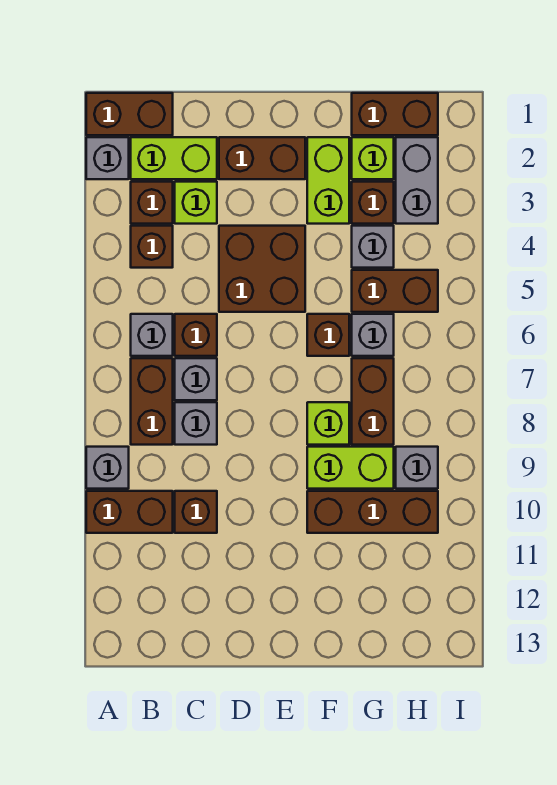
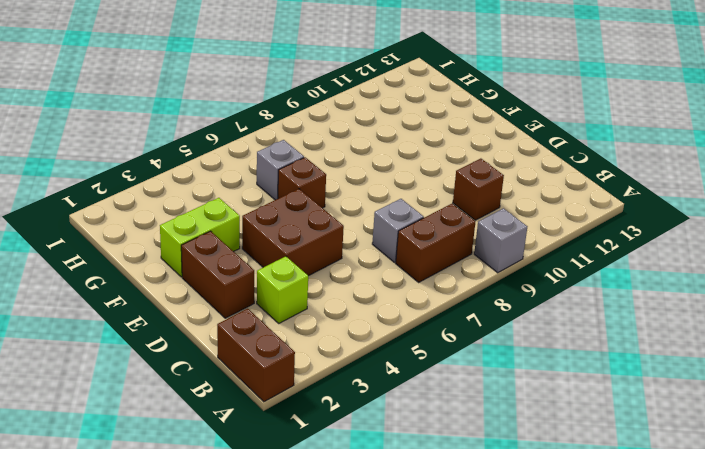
none -> grey brick A2 level 1
none -> brown brick A10:B10 level 1
none -> lime brick B2:C2 level 1
none -> brown brick B3 level 1

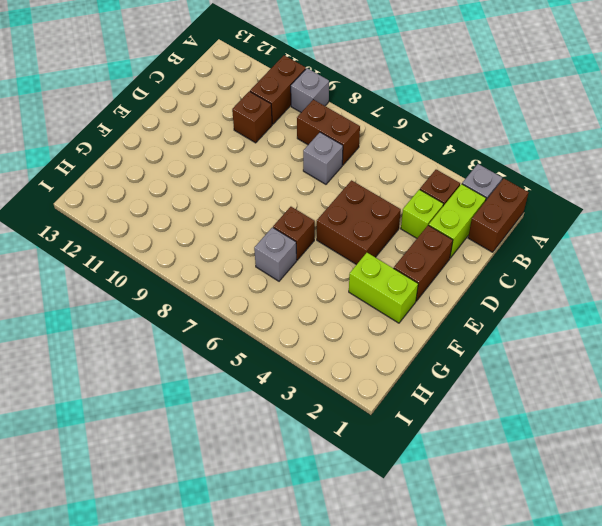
none -> brown brick B4 level 1
none -> grey brick B6 level 1
none -> brown brick C6 level 1
none -> grey brick C8 level 1

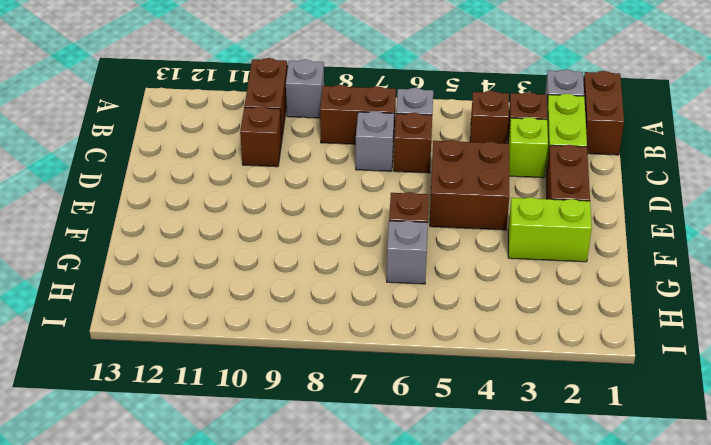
none -> grey brick C8 level 1
none -> lime brick F8 level 1
none -> lime brick F9:G9 level 1
none -> brown brick F10:H10 level 1

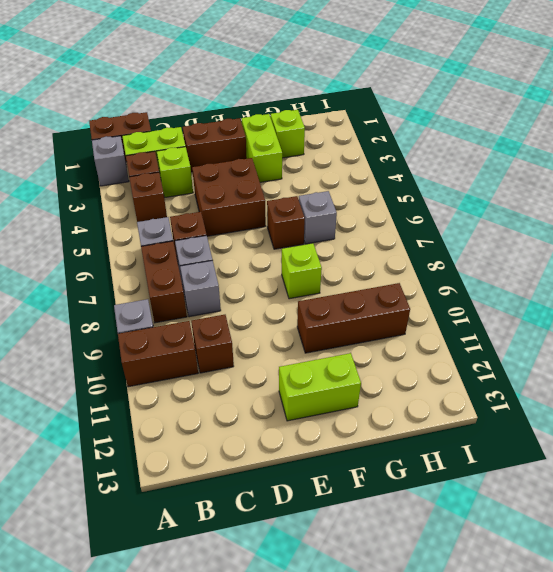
lime brick E12:F12 level 1 -> lime brick F9:G9 level 1
none -> brown brick G1:H1 level 1
none -> brown brick G3 level 1
none -> grey brick G4 level 1
none -> brown brick G5:H5 level 1

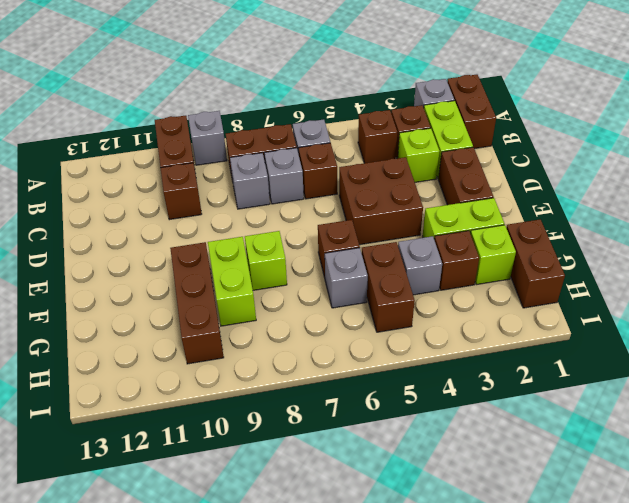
none -> brown brick G7:G8 level 1
none -> grey brick H2:H3 level 1
none -> grey brick H9 level 1

